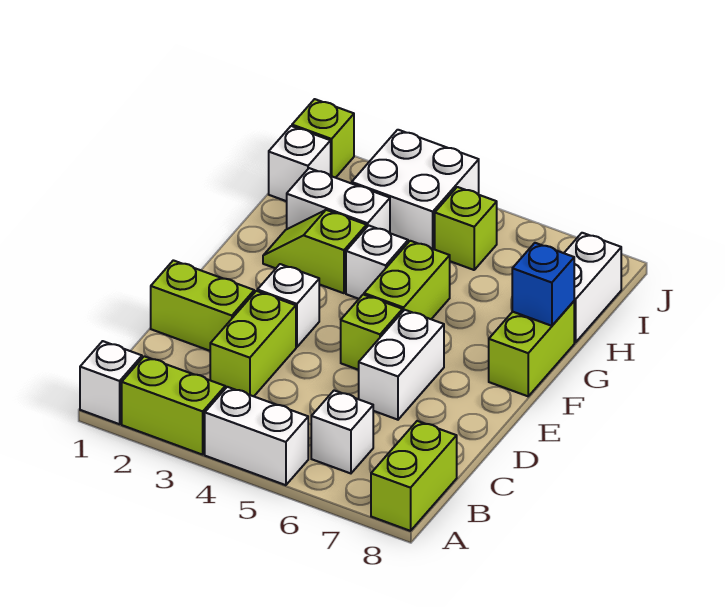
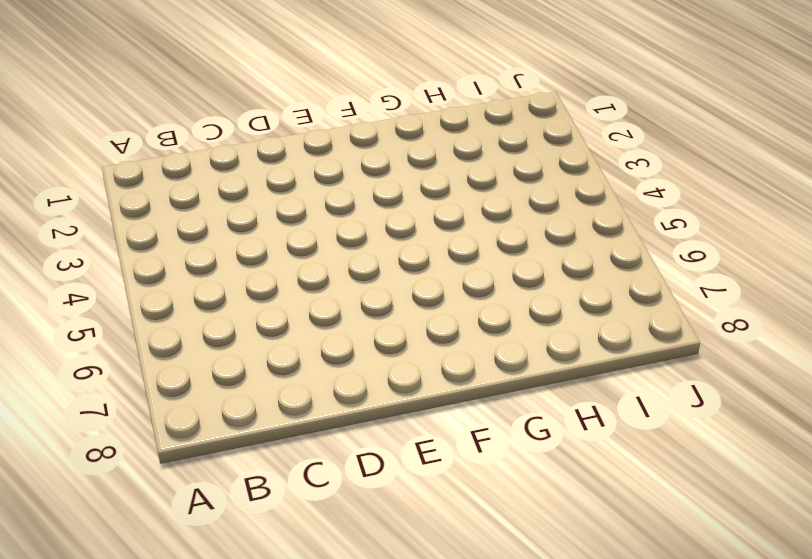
none -> white brick A1 level 1
none -> lime brick A2:A3 level 1
none -> white brick A4:A5 level 1

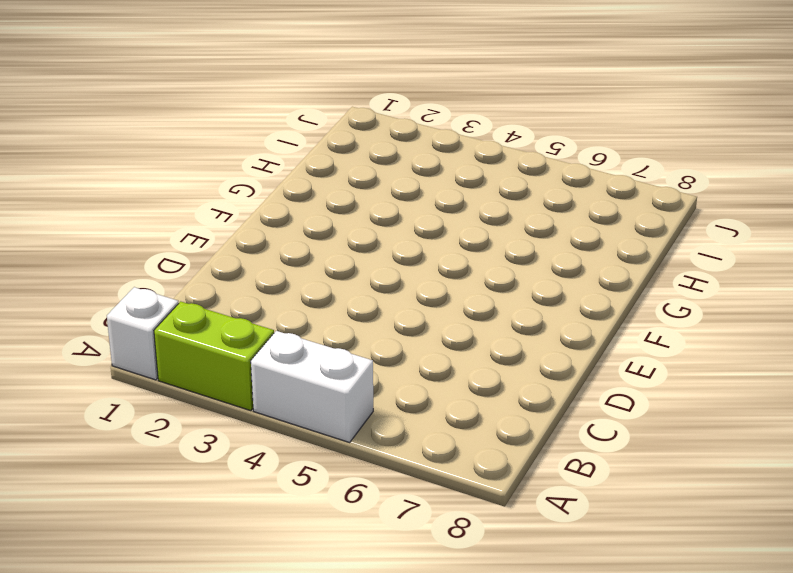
none -> lime brick A8:B8 level 1
none -> white brick B6 level 1
none -> lime brick C3:D3 level 1

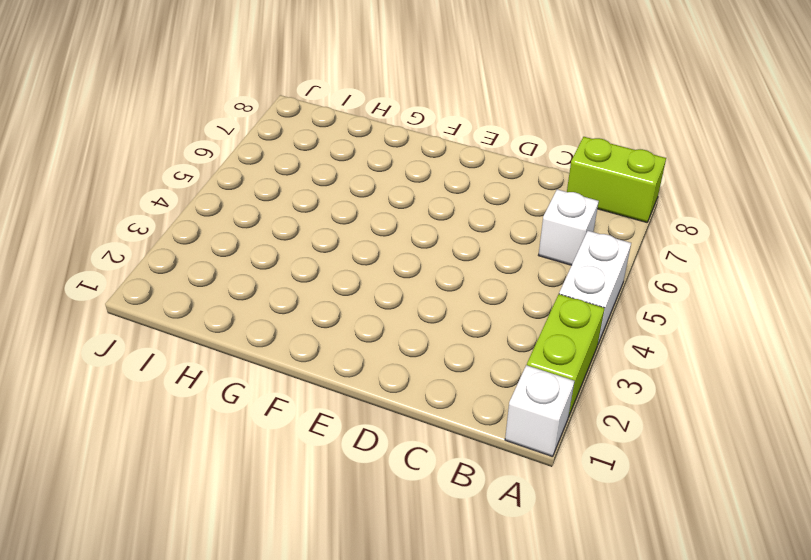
none -> lime brick C3:D3 level 1
none -> lime brick D1:D2 level 1
none -> white brick D6:E6 level 1

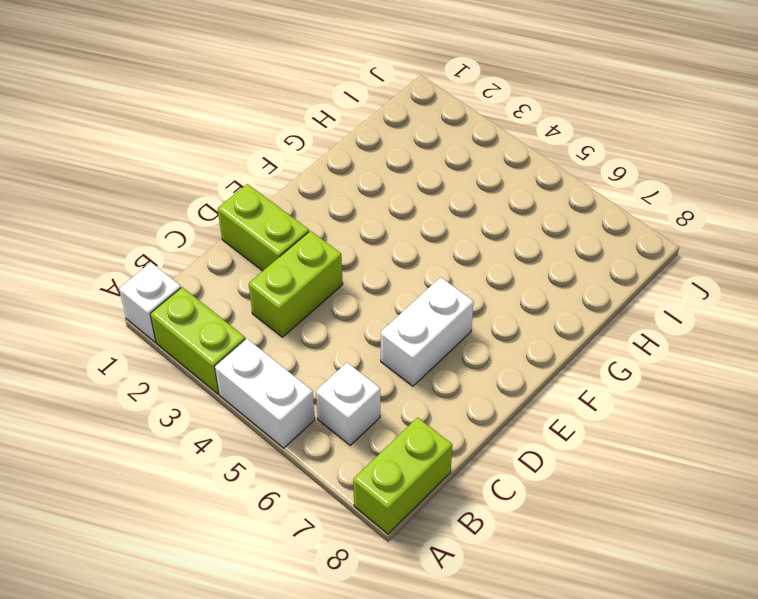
none -> white brick E3 level 1
none -> lime brick E5 level 1
none -> lime brick F5:G5 level 1

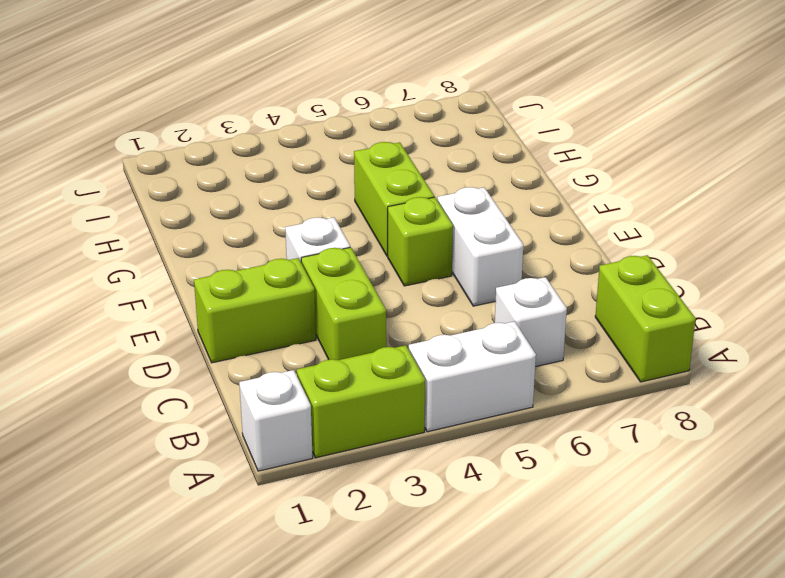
none -> lime brick F8:G8 level 1
none -> lime slope G2:G3 level 1 top 3
none -> white brick G4 level 1

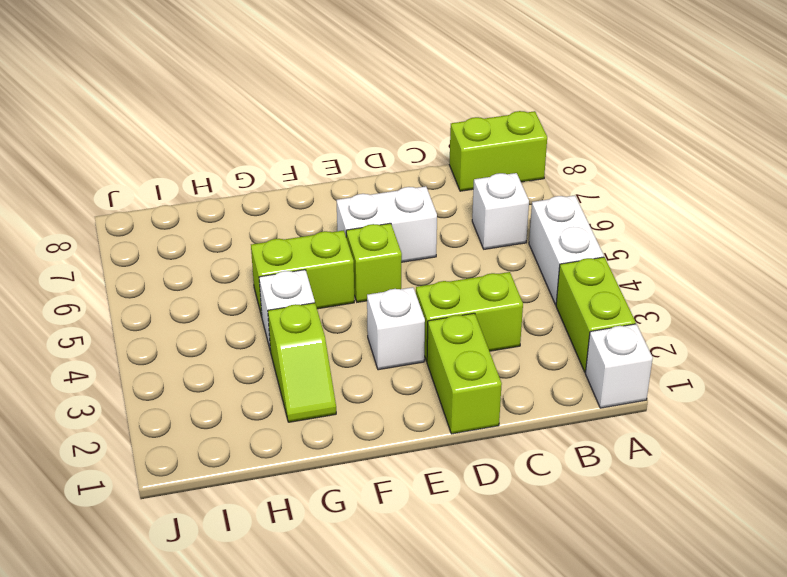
none -> lime brick F8:G8 level 1
none -> white brick H2:H3 level 1
none -> white brick H8:I8 level 1

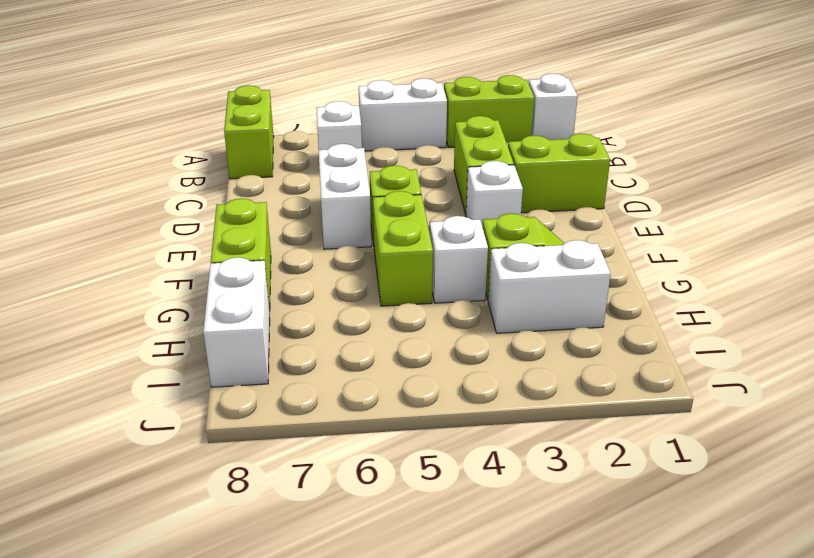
none -> white brick I1 level 1
none -> white brick I3:J4 level 1
none -> lime brick I5 level 1

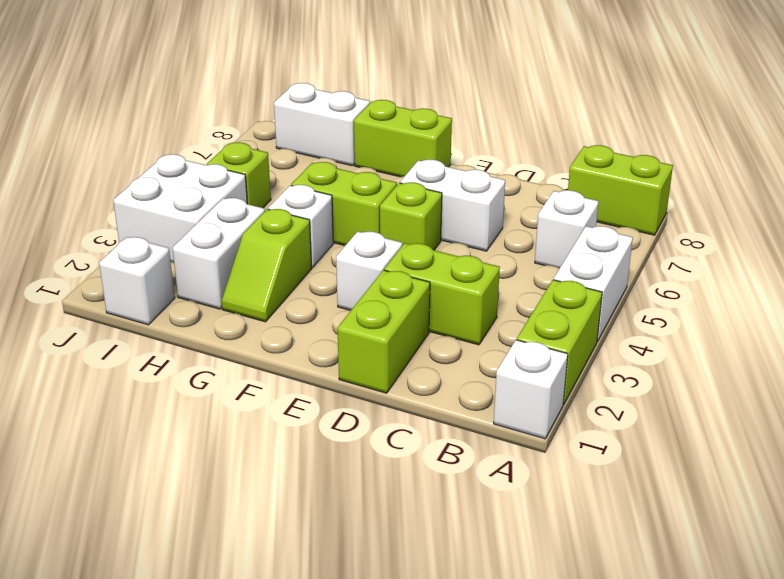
none -> lime brick J1 level 1
none -> blue brick G8 level 2

